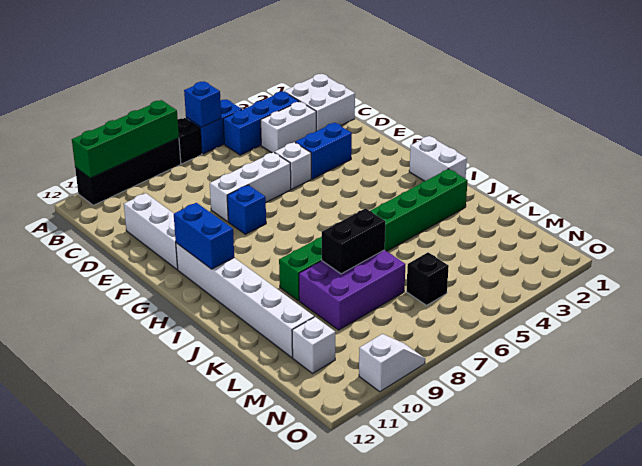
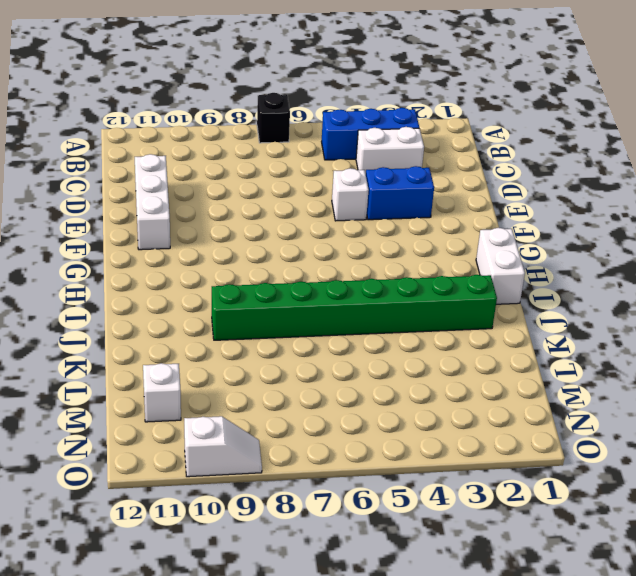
none -> blue brick A5:A6 level 1
none -> black brick A8:A11 level 1
none -> white brick B1:C2 level 1

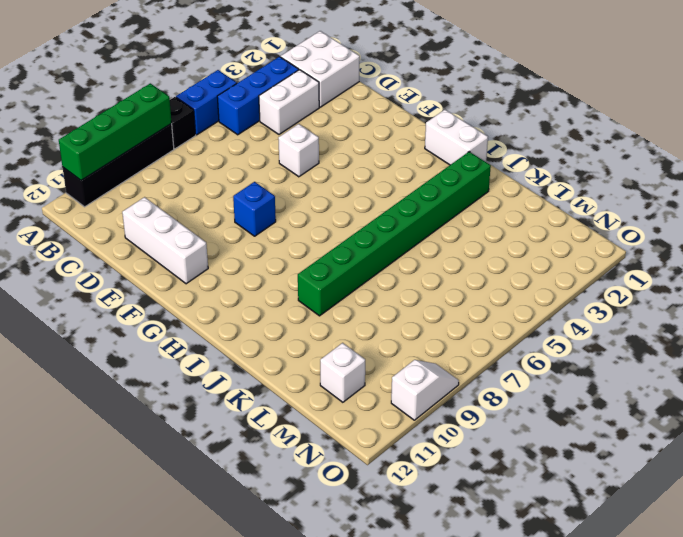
none -> blue brick E3:E4 level 1
none -> white brick E6:E8 level 1
none -> white brick G11:L11 level 1

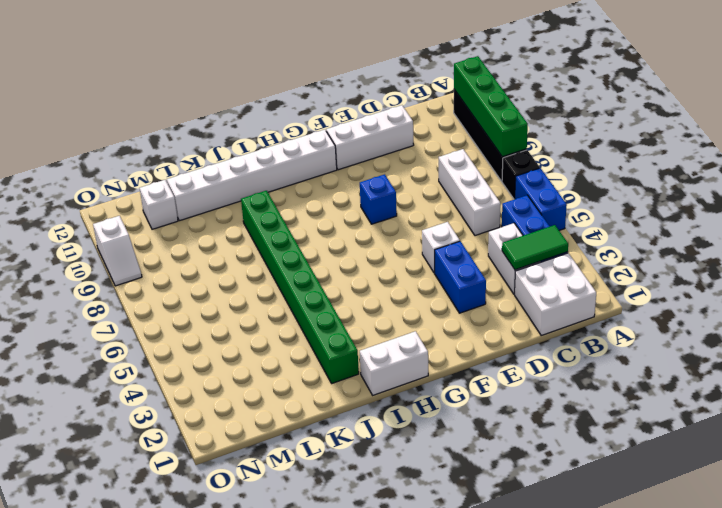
green tile B3:C3 level 2 -> none
white brick C6:C8 level 1 -> white brick E6:E8 level 1
none -> purple brick K7:L9 level 1
none -> black brick M6 level 1
none -> blue brick A6 level 2

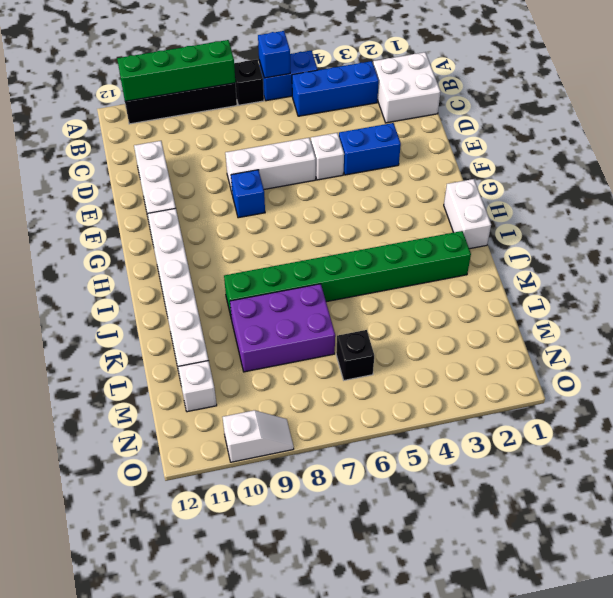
none -> white brick C3:C4 level 1
none -> blue brick G11:H11 level 2
none -> black brick K7:K8 level 2

